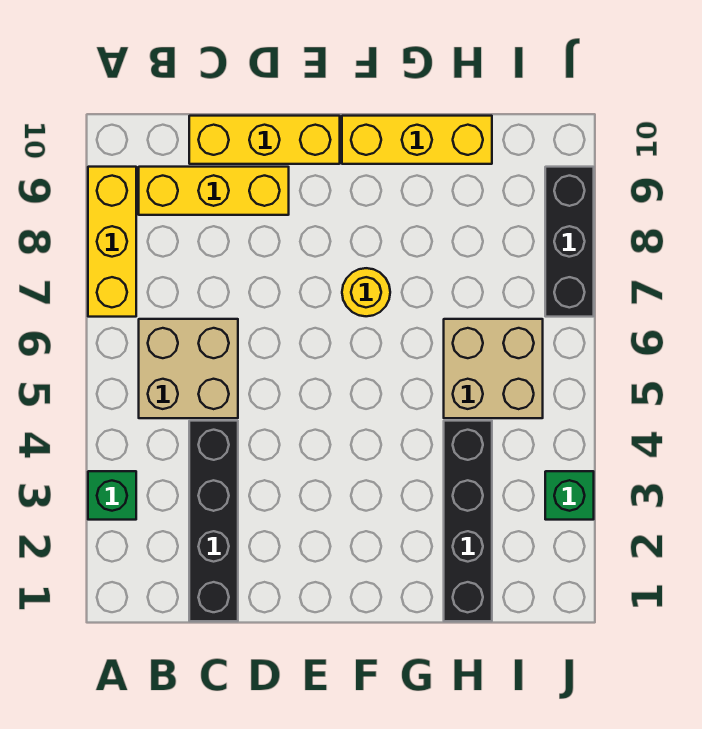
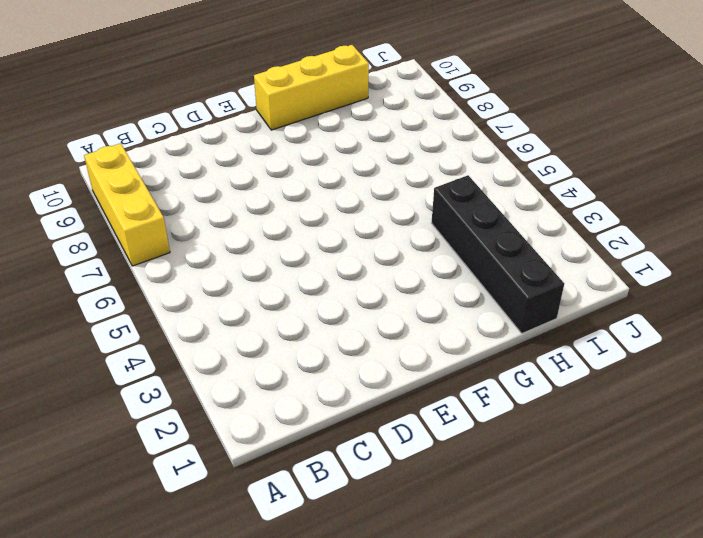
none -> green brick A3 level 1
none -> tan brick B5:C6 level 1
none -> yellow brick B9:D9 level 1

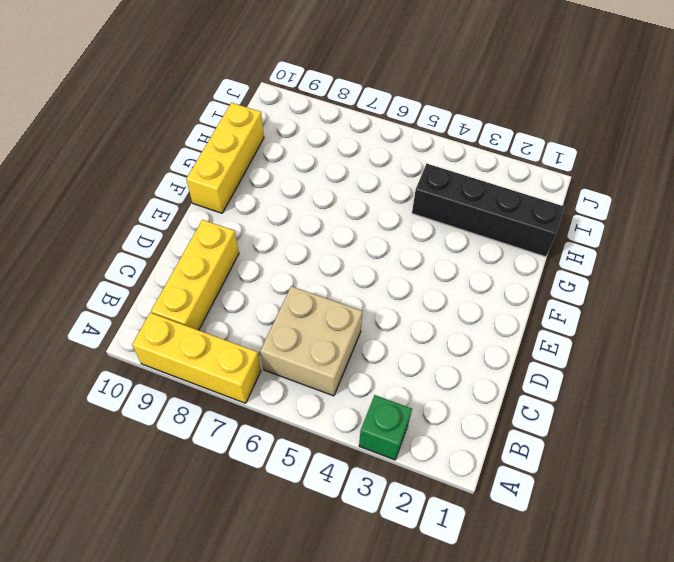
none -> black brick C1:C4 level 1
none -> yellow brick C10:E10 level 1
none -> yellow round brick F7 level 1

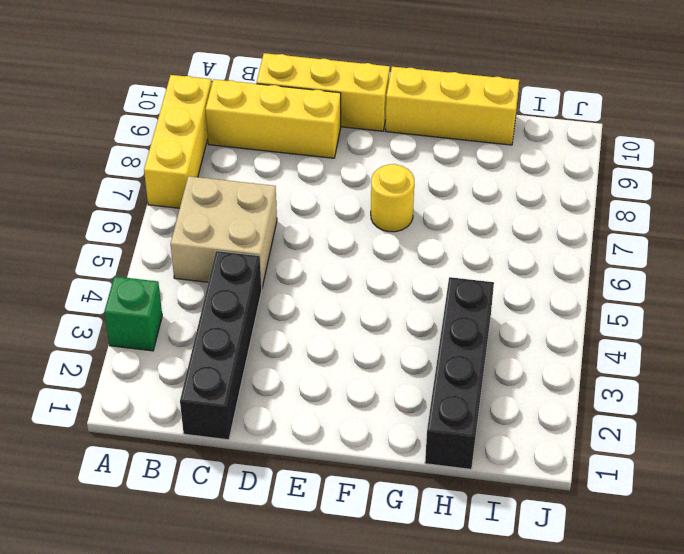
none -> tan brick H5:I6 level 1
none -> green brick J3 level 1
none -> black brick J7:J9 level 1

